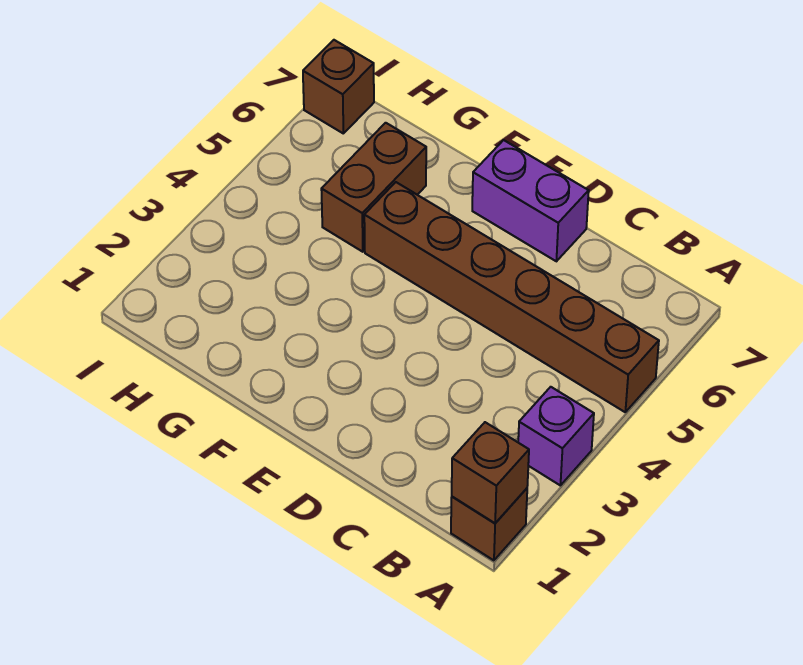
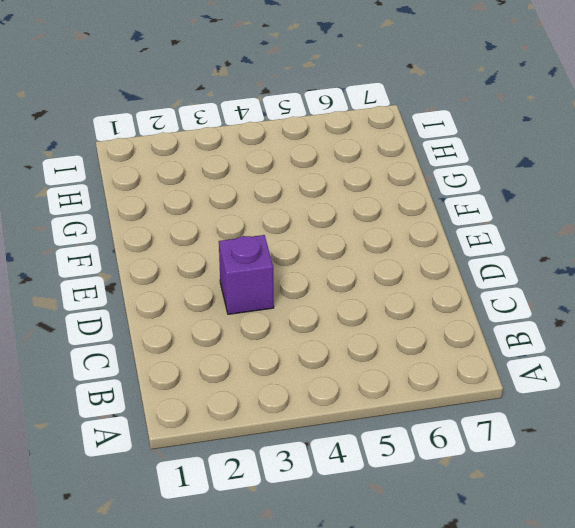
purple brick D3 level 1 -> purple brick A3 level 1
none -> brown brick A1 level 1
none -> brown brick A5:F5 level 1

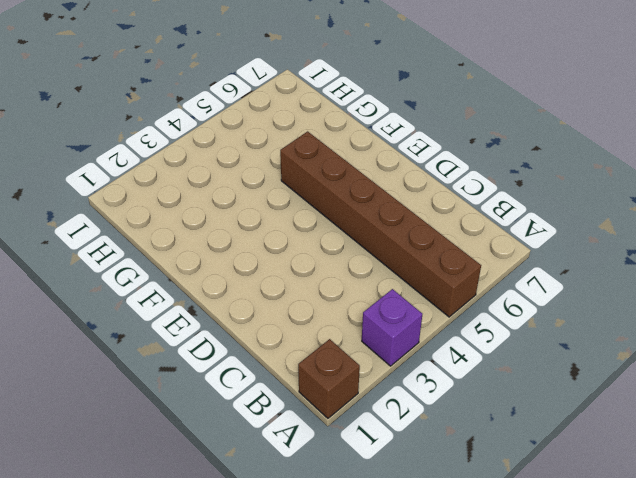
none -> purple brick D7:E7 level 1
none -> brown brick G5:G6 level 1

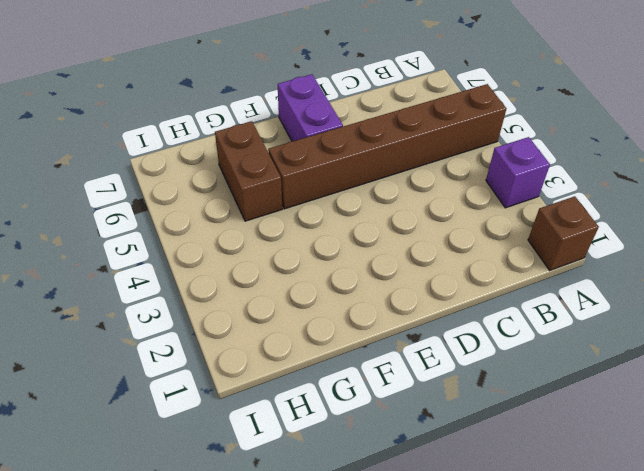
purple brick E6:E7 level 1 -> purple brick D7:E7 level 1
none -> brown brick I7 level 1
none -> brown brick A1 level 2

